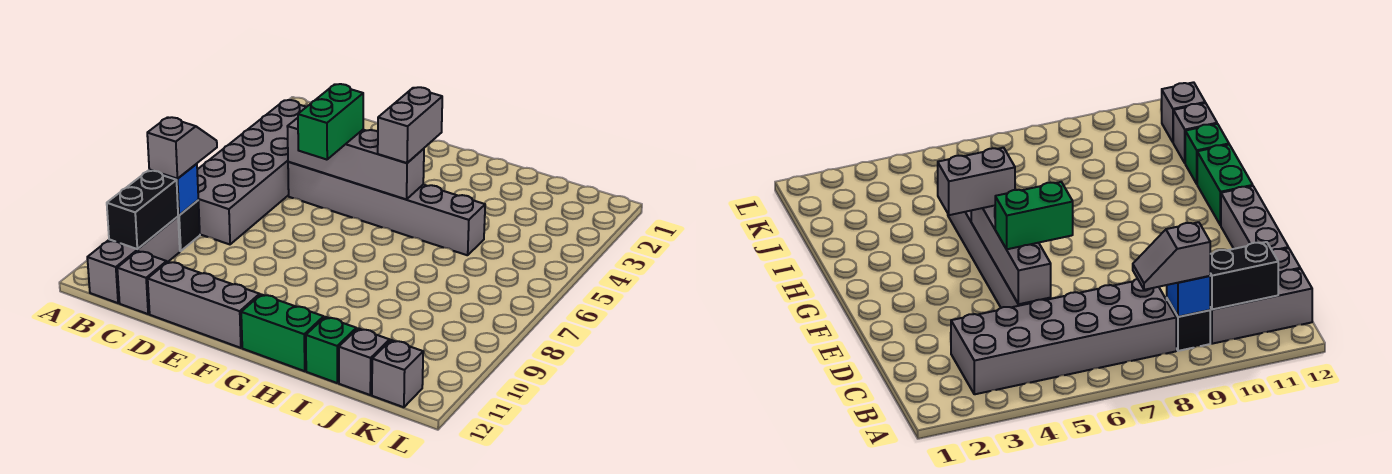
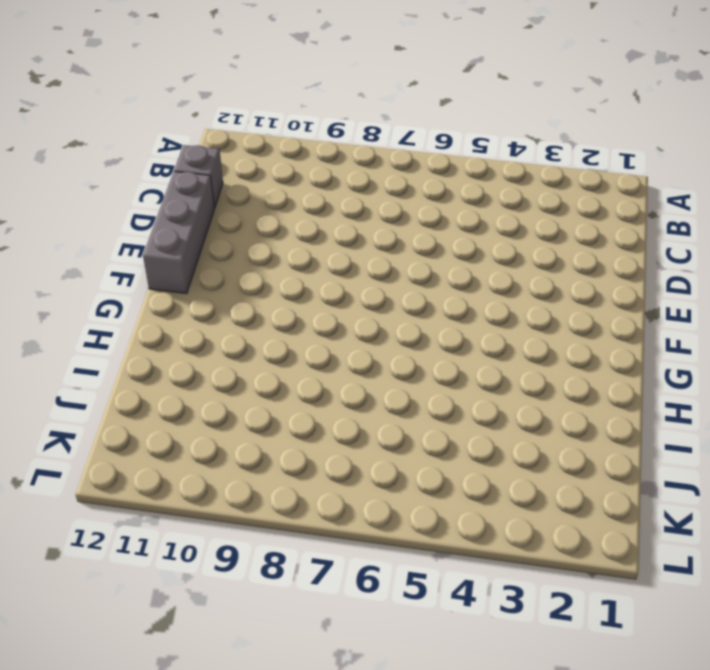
none -> grey brick B3:C8 level 1
none -> black brick B9 level 1
none -> grey brick B10:B12 level 1

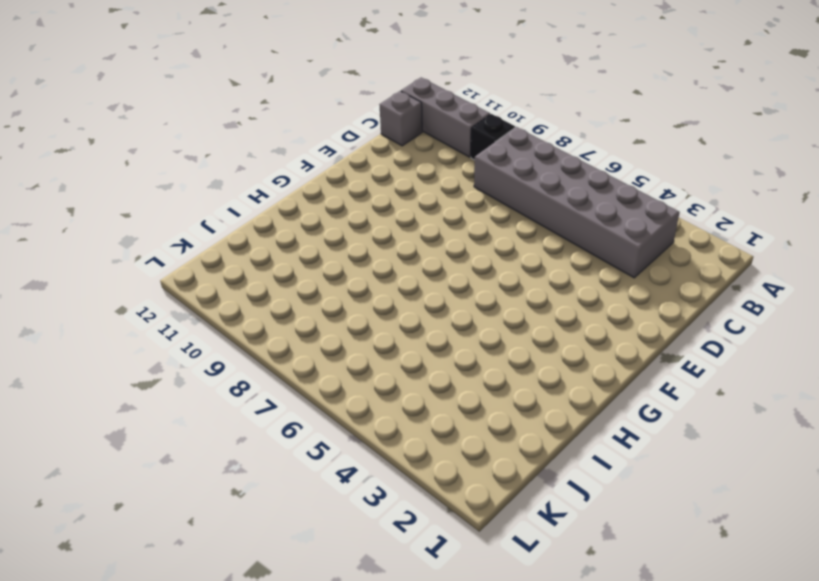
none -> grey brick D5:I5 level 1
none -> grey brick D12:F12 level 1
none -> green brick G12:H12 level 1

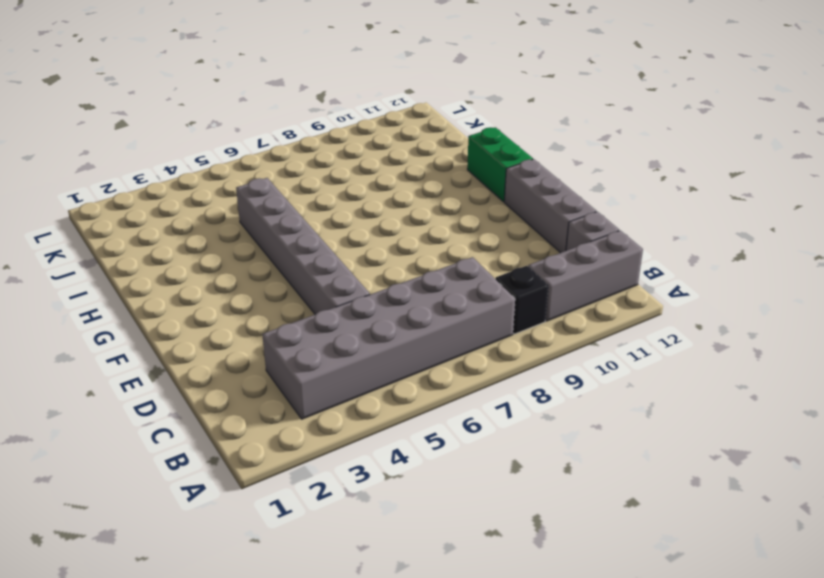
none -> green brick I12 level 1
none -> grey brick J12 level 1
none -> grey brick K12 level 1

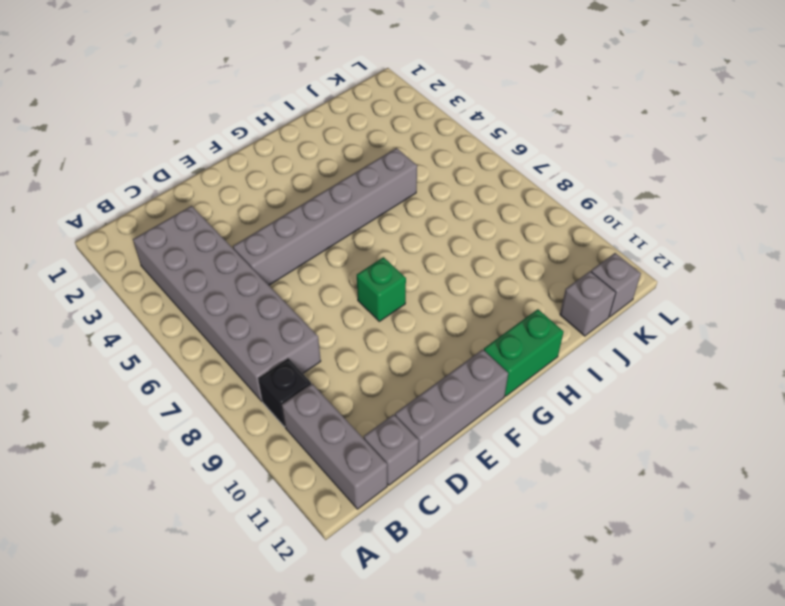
green brick F8 level 1 -> green brick I12 level 1
none -> blue brick B9 level 2
none -> black brick B10:B11 level 2
none -> grey brick D5:G5 level 2

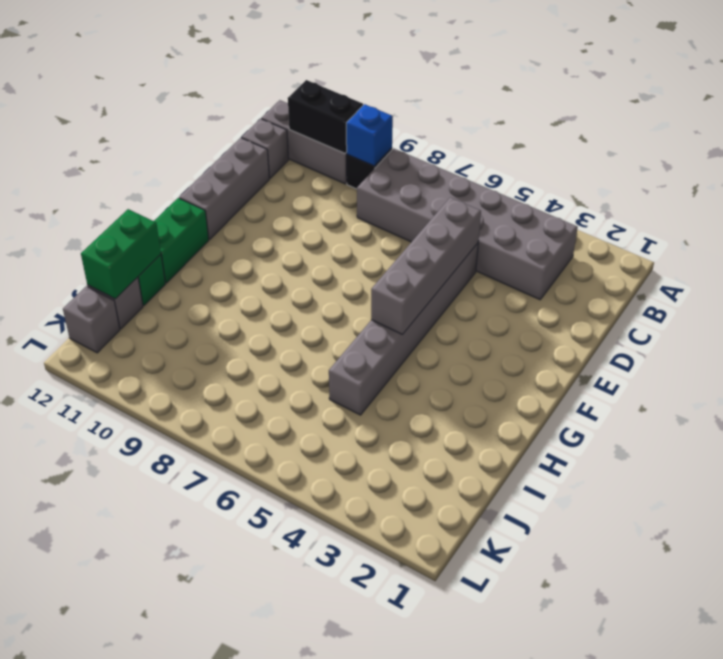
green brick I12:J12 level 2 -> green brick E5:E6 level 3
none -> grey slope B8:B9 level 3 top 9
none -> grey brick G4:G5 level 3

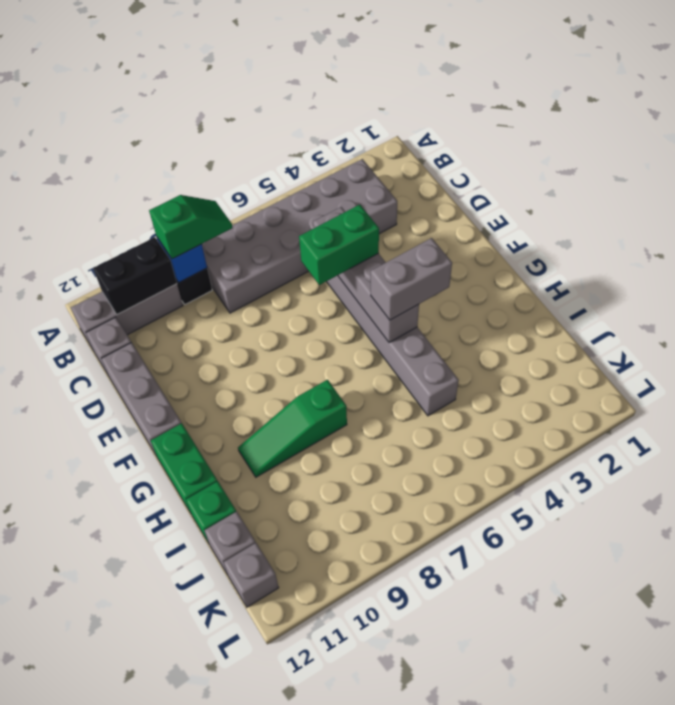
green slope B8:B9 level 3 top 9 -> grey slope B8:B9 level 3 top 9
green slope H8:H10 level 1 top 8 -> none

